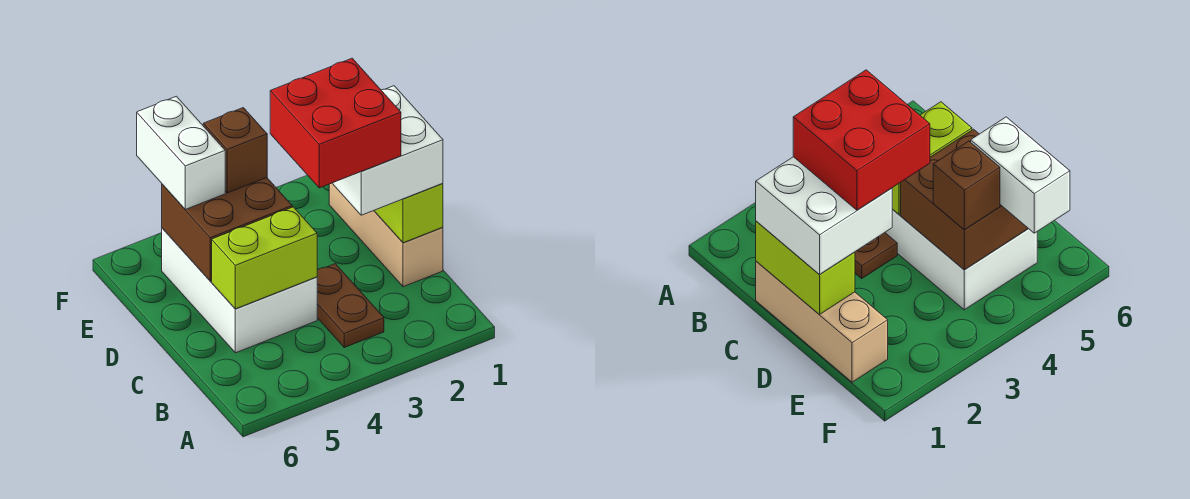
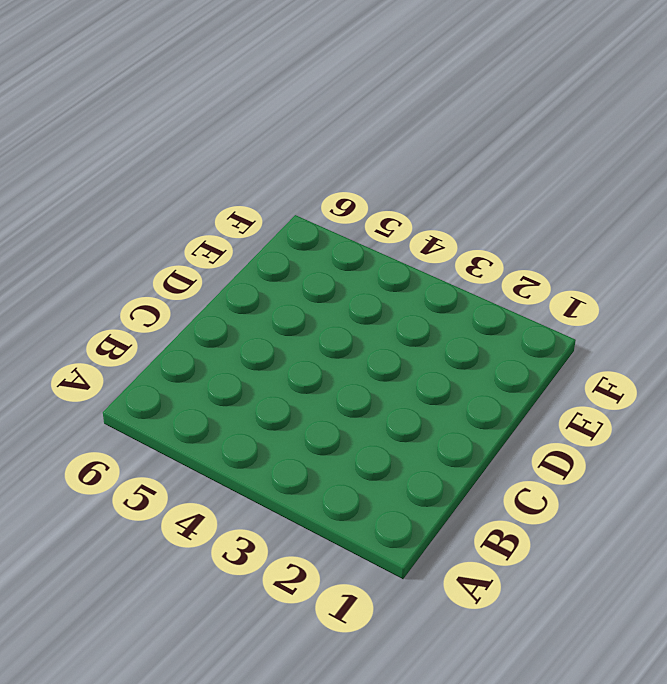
none -> brown plate B3:C3 level 1
none -> tan brick C1:E1 level 1

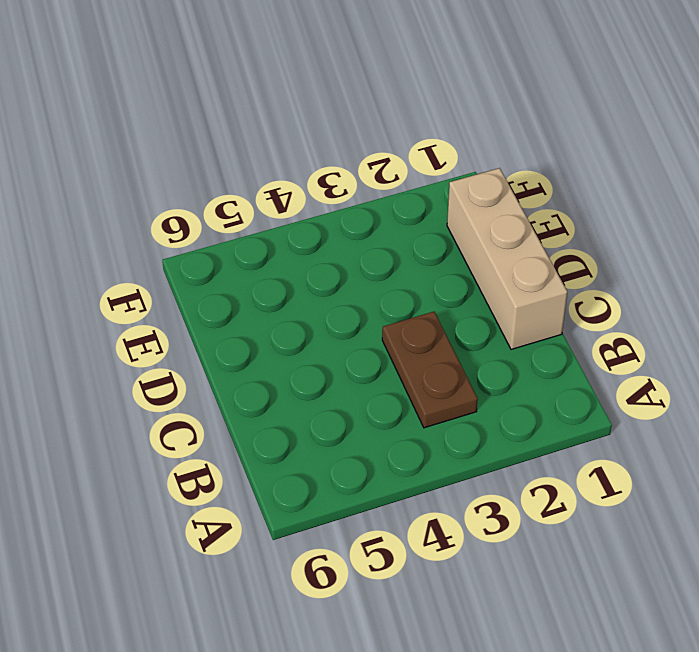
none -> white brick C4:E5 level 1
none -> lime brick C1:D1 level 2

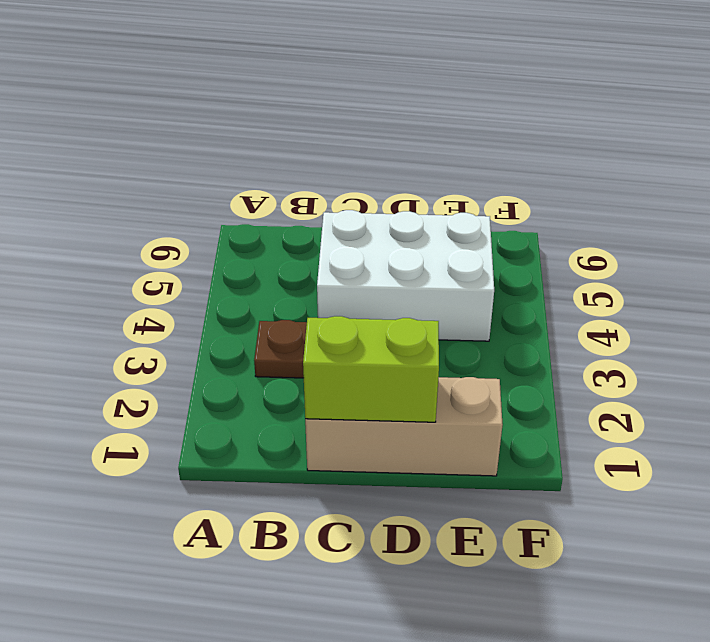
none -> lime brick C4:C5 level 2
none -> brown brick D4:E5 level 2

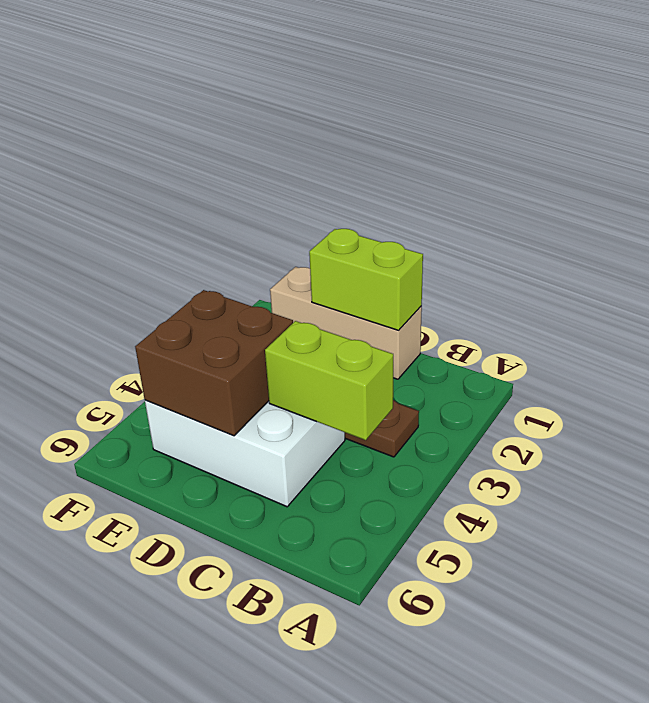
lime brick B4:C4 level 2 -> lime brick C4:C5 level 2
none -> white brick C1:D2 level 3
none -> brown brick E4 level 3

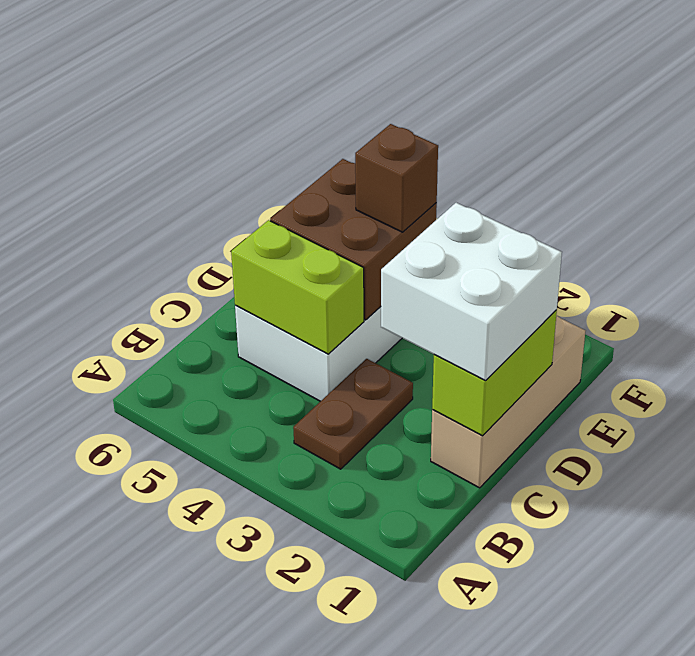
none -> white brick E5:F5 level 3
none -> red brick C2:D3 level 4

